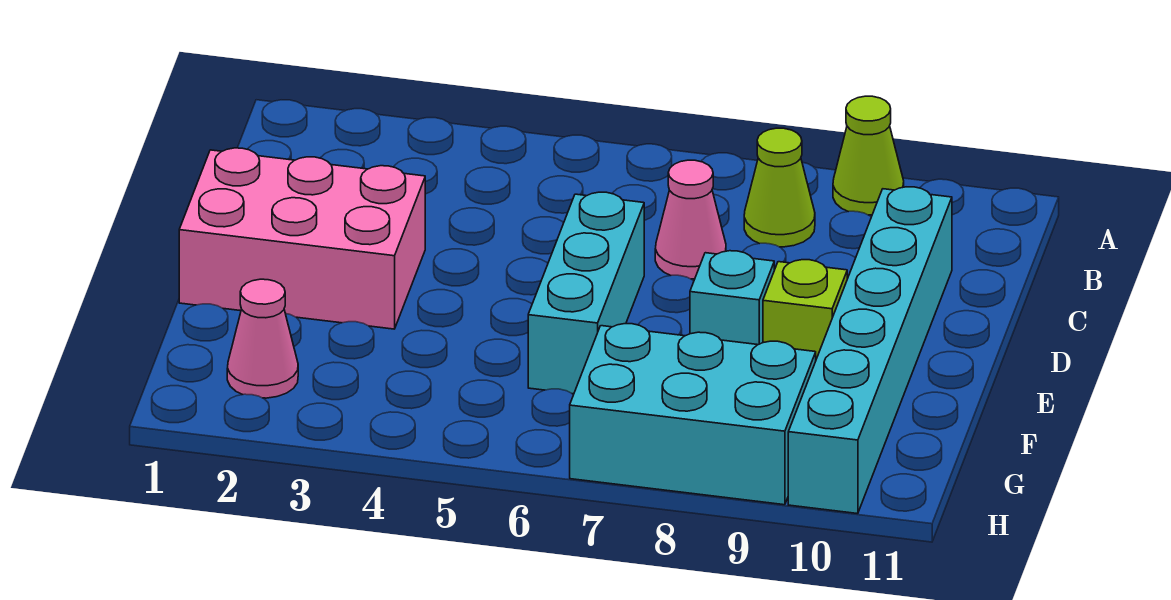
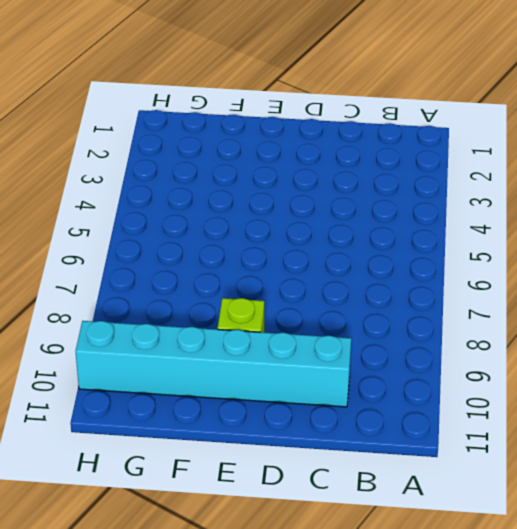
none -> lime cone A9 level 1
none -> lime cone B8 level 1

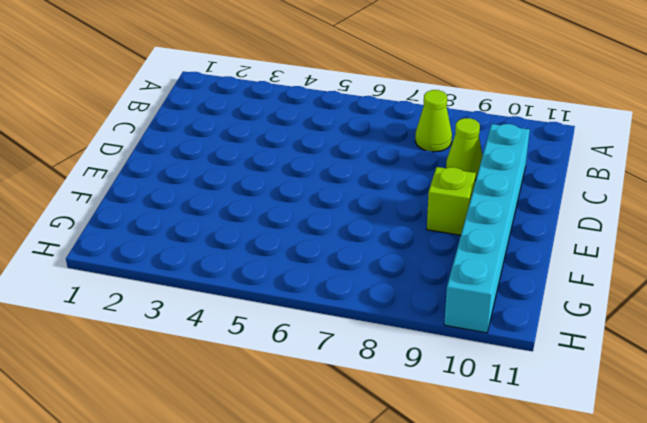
lime cone C9 level 1 -> lime cone A9 level 1
none -> pink cone C7 level 1
none -> pink brick D1:E3 level 1

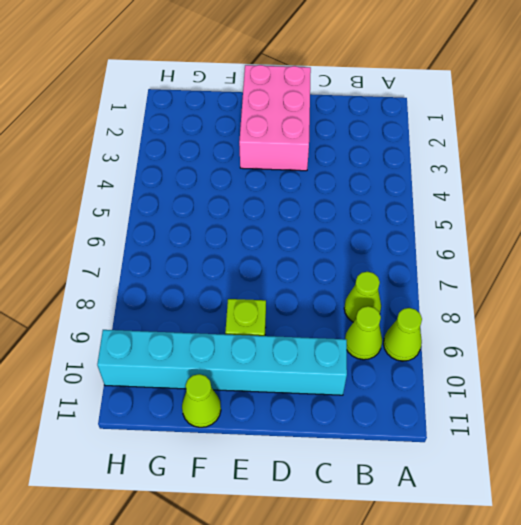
lime cone B9 level 1 -> none
lime cone F11 level 1 -> none
none -> pink cone C7 level 1
none -> cyan brick D6:F6 level 1

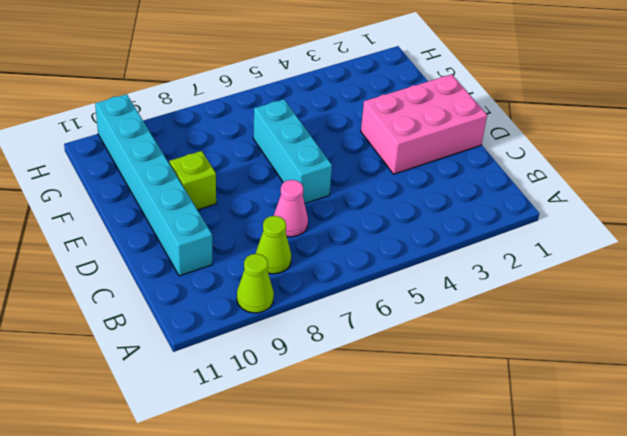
none -> cyan brick E8 level 1
none -> pink cone G2 level 1

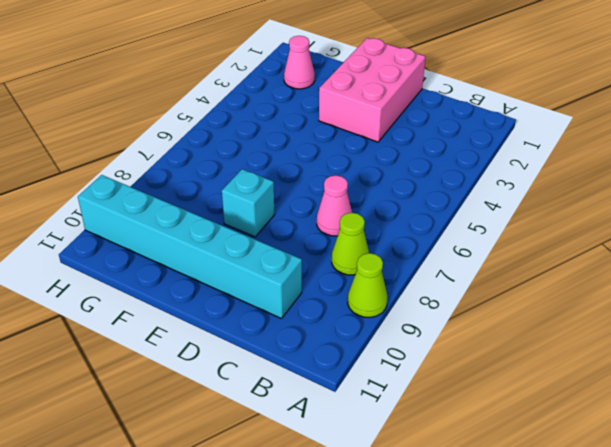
none -> cyan brick D6:F6 level 1
none -> lime brick E9 level 1

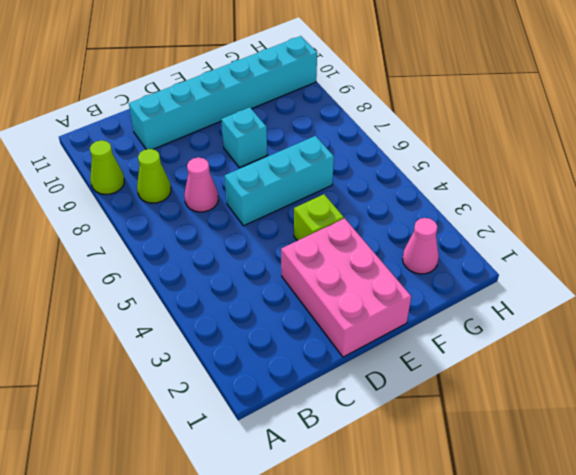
lime brick E4 level 1 -> lime brick E9 level 1
none -> cyan brick G7:H9 level 1

